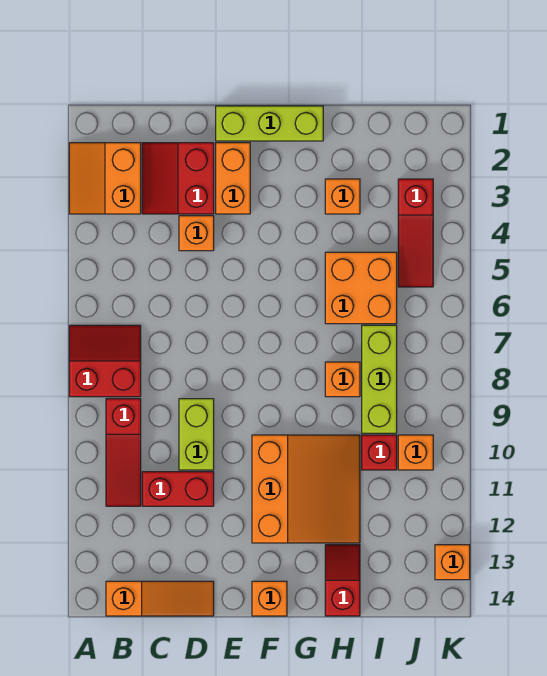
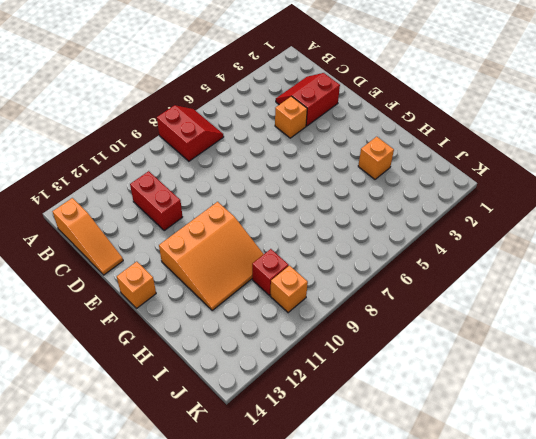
none -> orange slope A2:B3 level 1 top B
none -> red slope B9:B11 level 1 top 9
none -> lime brick D9:D10 level 1

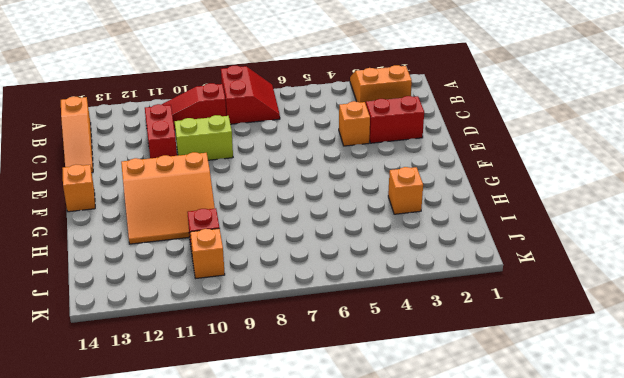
none -> lime brick E1:G1 level 1
none -> orange brick E2:E3 level 1
none -> orange brick H5:I6 level 1

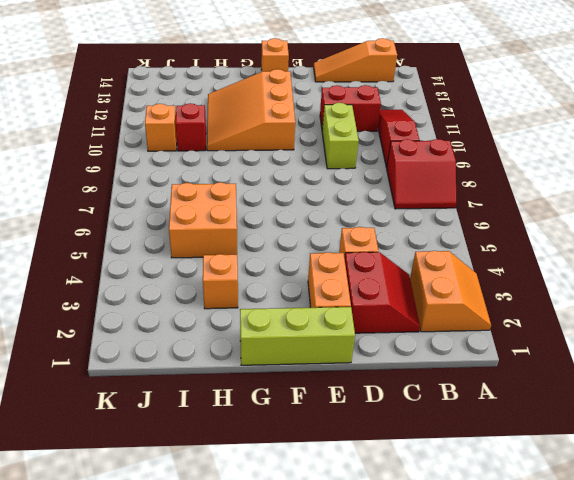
none -> orange brick H8 level 1
none -> red slope H13:H14 level 1 top 14
none -> lime brick I7:I9 level 1

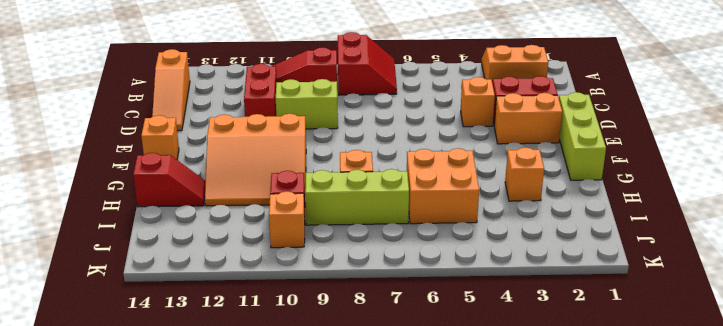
none -> red slope J3:J5 level 1 top 3
none -> orange brick K13 level 1

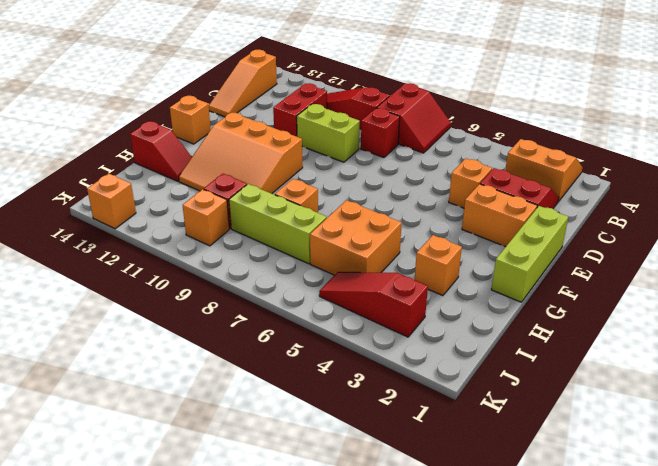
red brick C8 level 1 -> none

